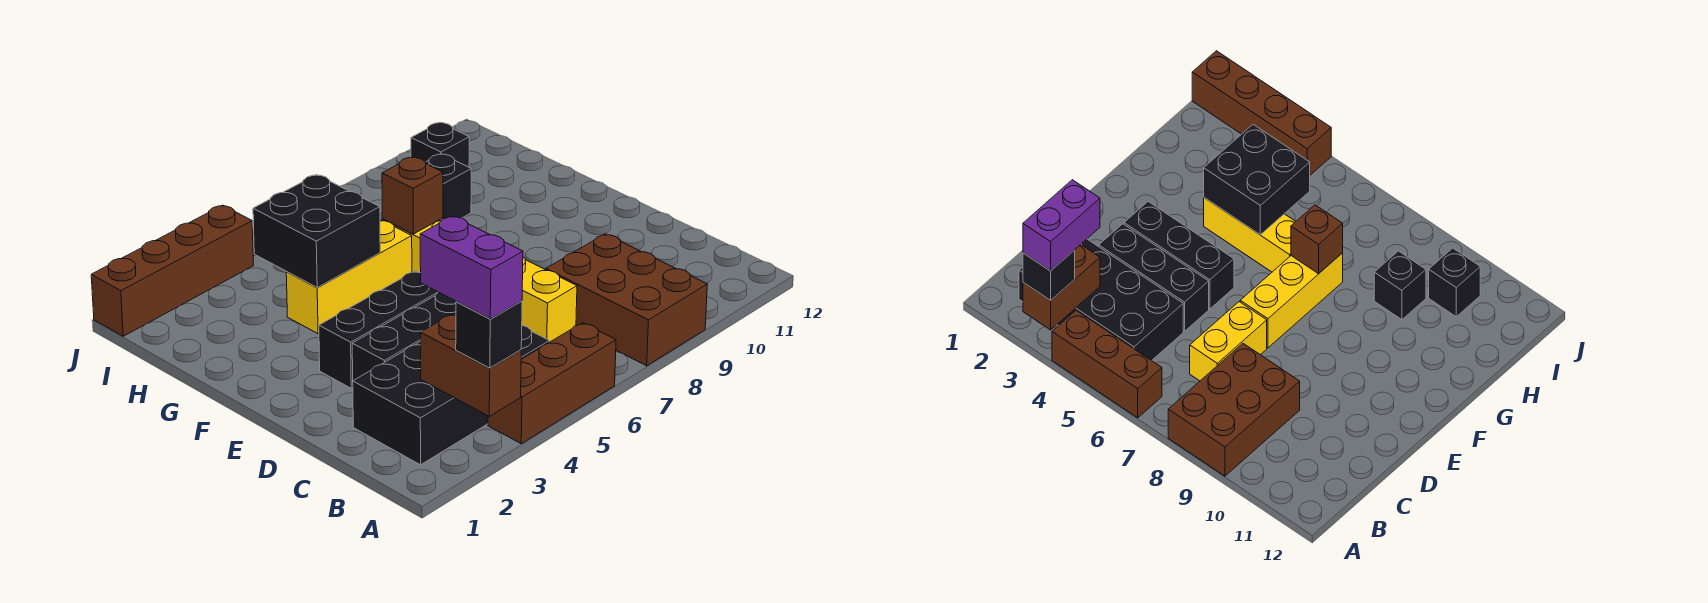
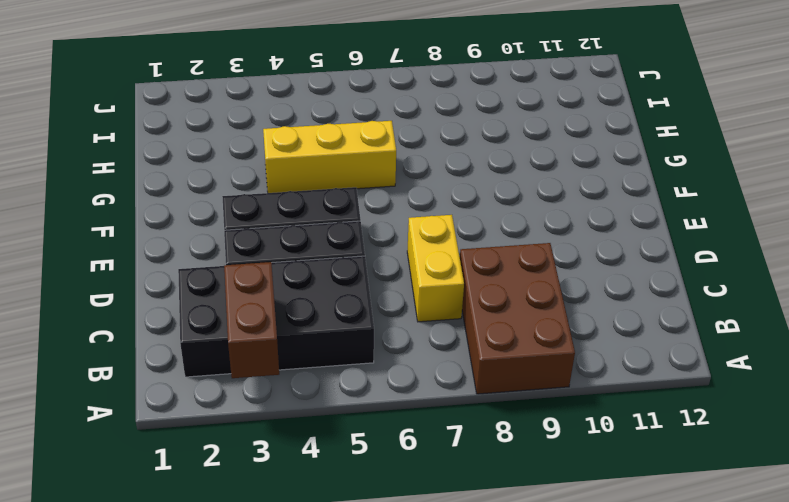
none -> brown brick A4:A6 level 1
none -> yellow brick E7:G7 level 1
none -> black brick H9 level 1

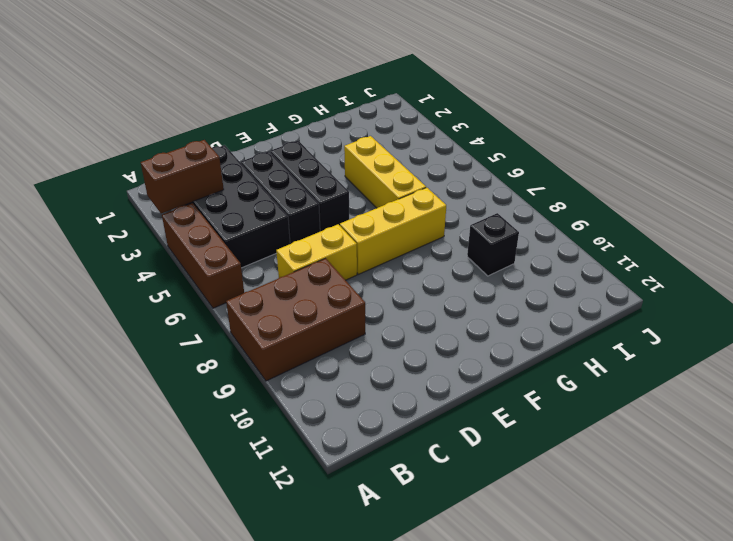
none -> black brick I10 level 1
none -> brown brick J1:J4 level 1
none -> black brick G4:H5 level 2

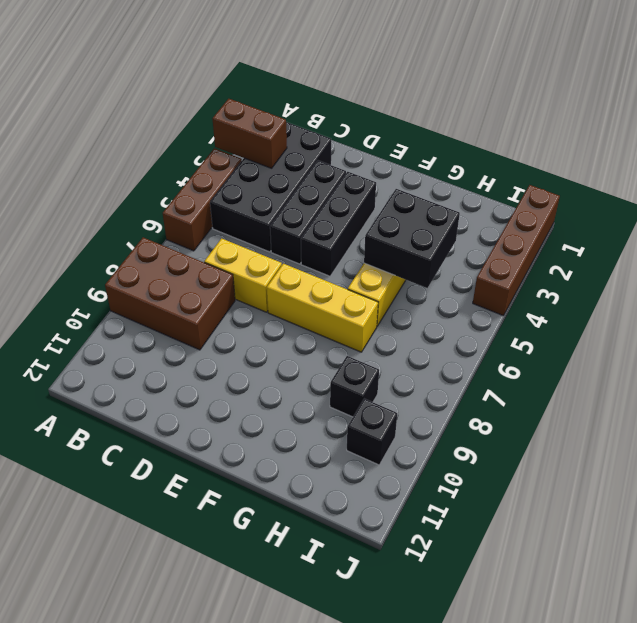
none -> brown brick G7 level 2
none -> black brick A3 level 3
none -> purple brick A3:B3 level 4

